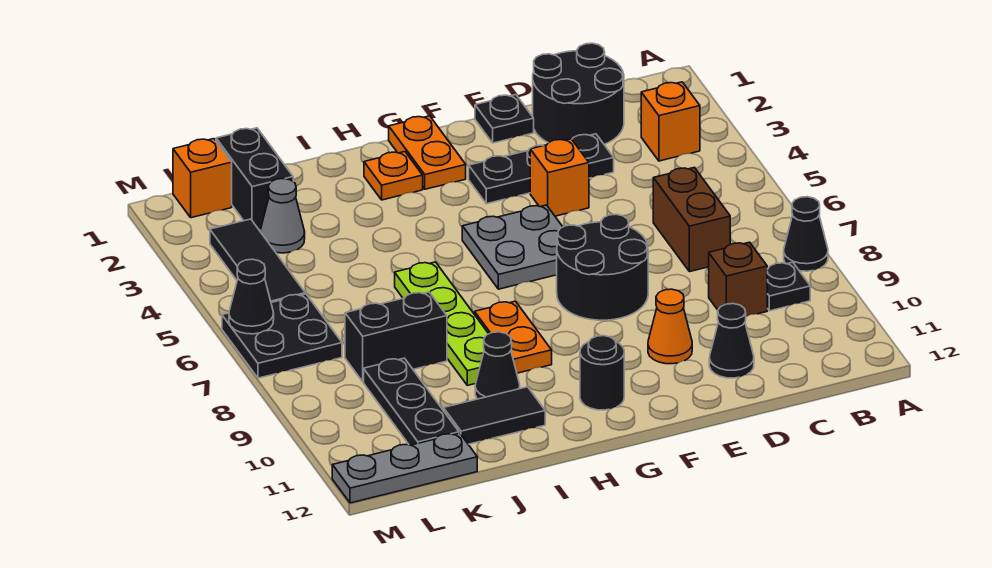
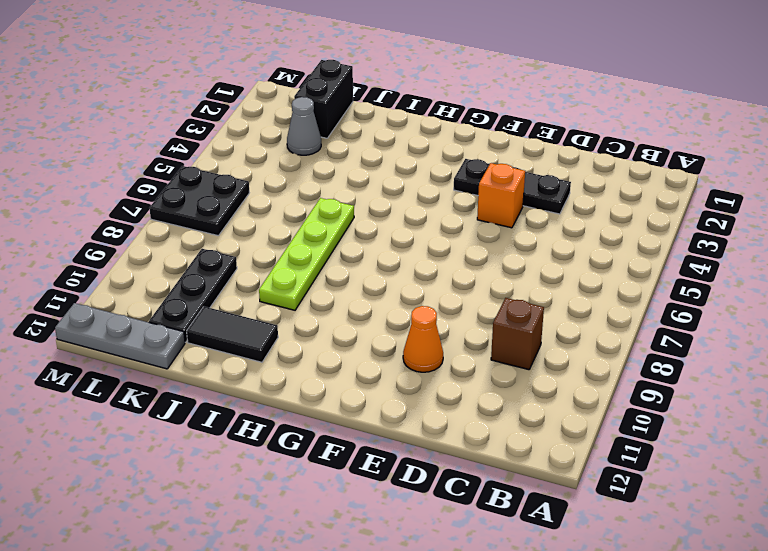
none -> black cone A8 level 1
none -> orange brick B3 level 1
none -> black plate B9 level 1

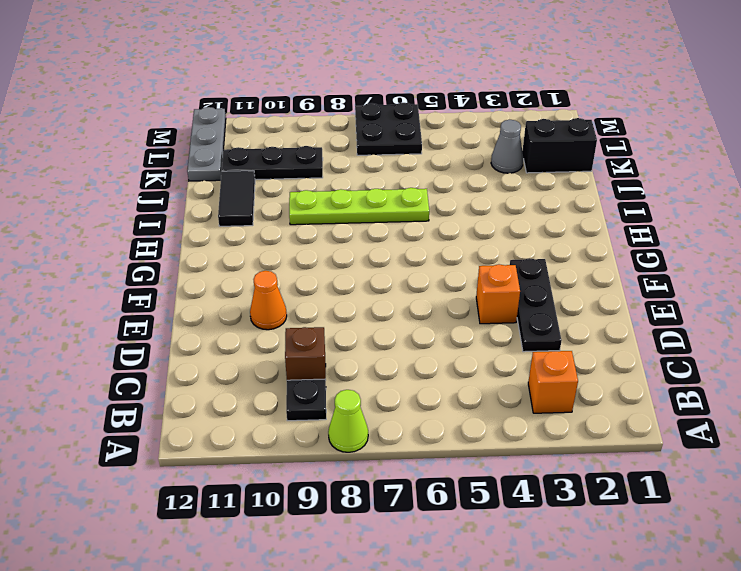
lime cone A8 level 1 -> black cone A8 level 1
none -> black round brick C1:D2 level 1
none -> brown brick C6:C7 level 1
none -> black cone D11 level 1

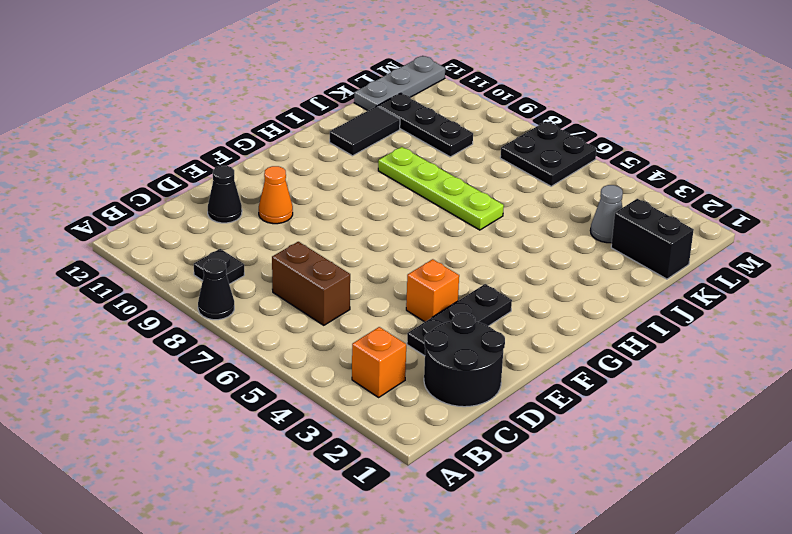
none -> brown brick C9 level 1
none -> black plate E1 level 1
none -> black round brick E7:F8 level 1

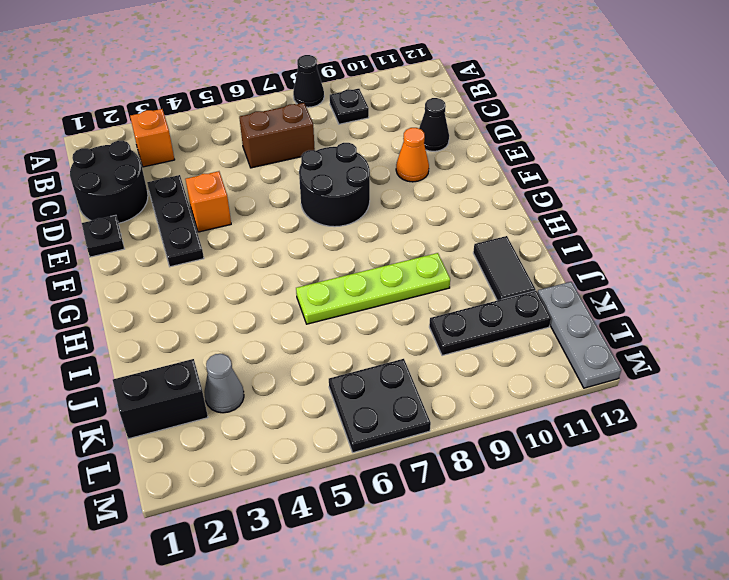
none -> brown brick C9 level 1
none -> grey plate F5:G6 level 1
none -> orange plate G1:G2 level 1

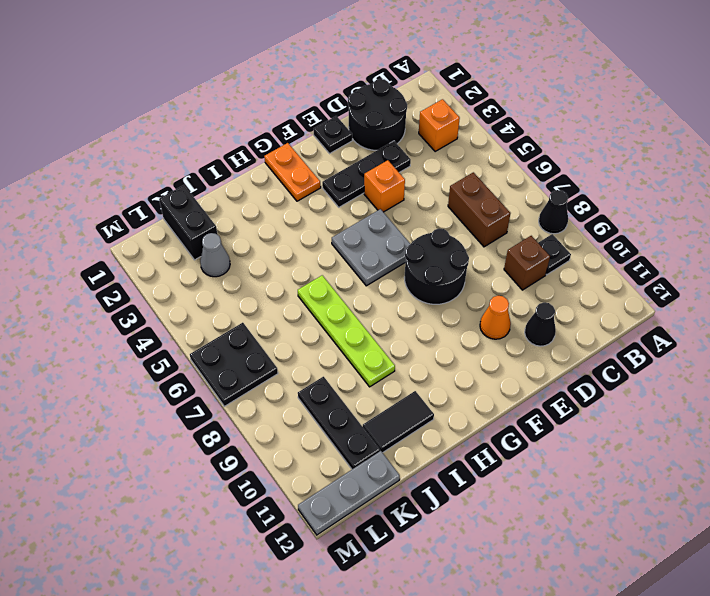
none -> black round brick G11 level 1
none -> orange plate H2 level 1
none -> orange plate H8:H9 level 1

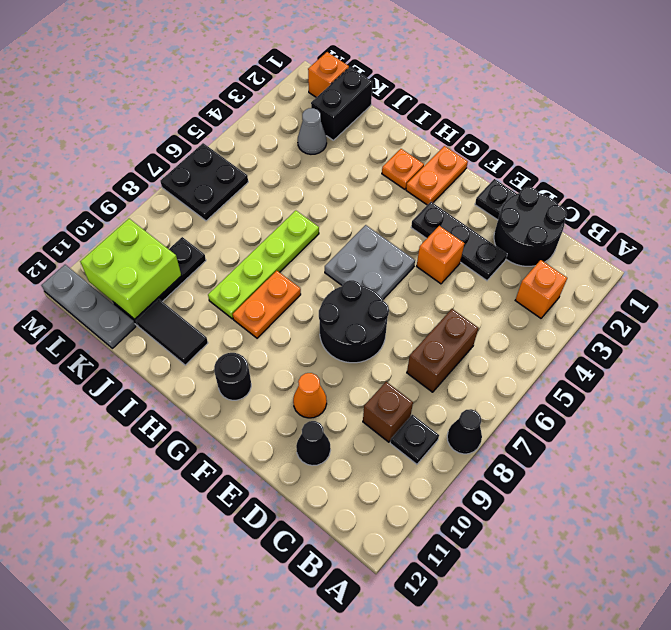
lime brick K10:L11 level 2 -> none
none -> black cone I10 level 1
none -> black brick J8:K8 level 1
none -> black tile L3:L5 level 1

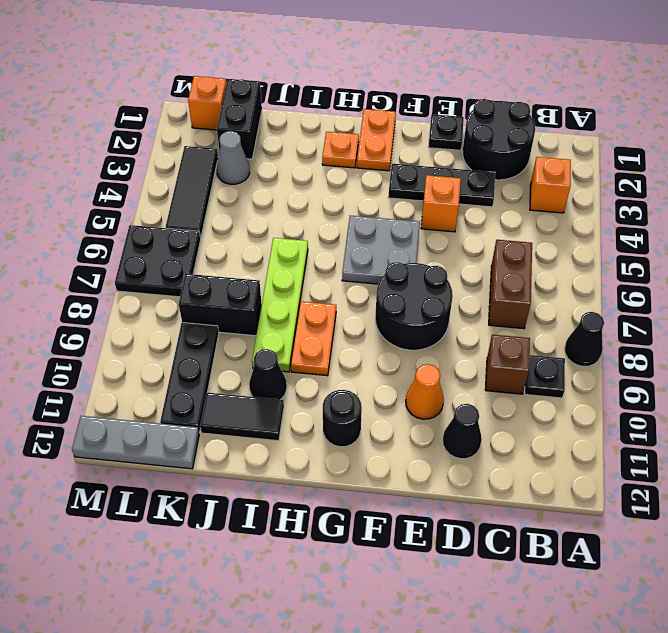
none -> black cone M6 level 2

